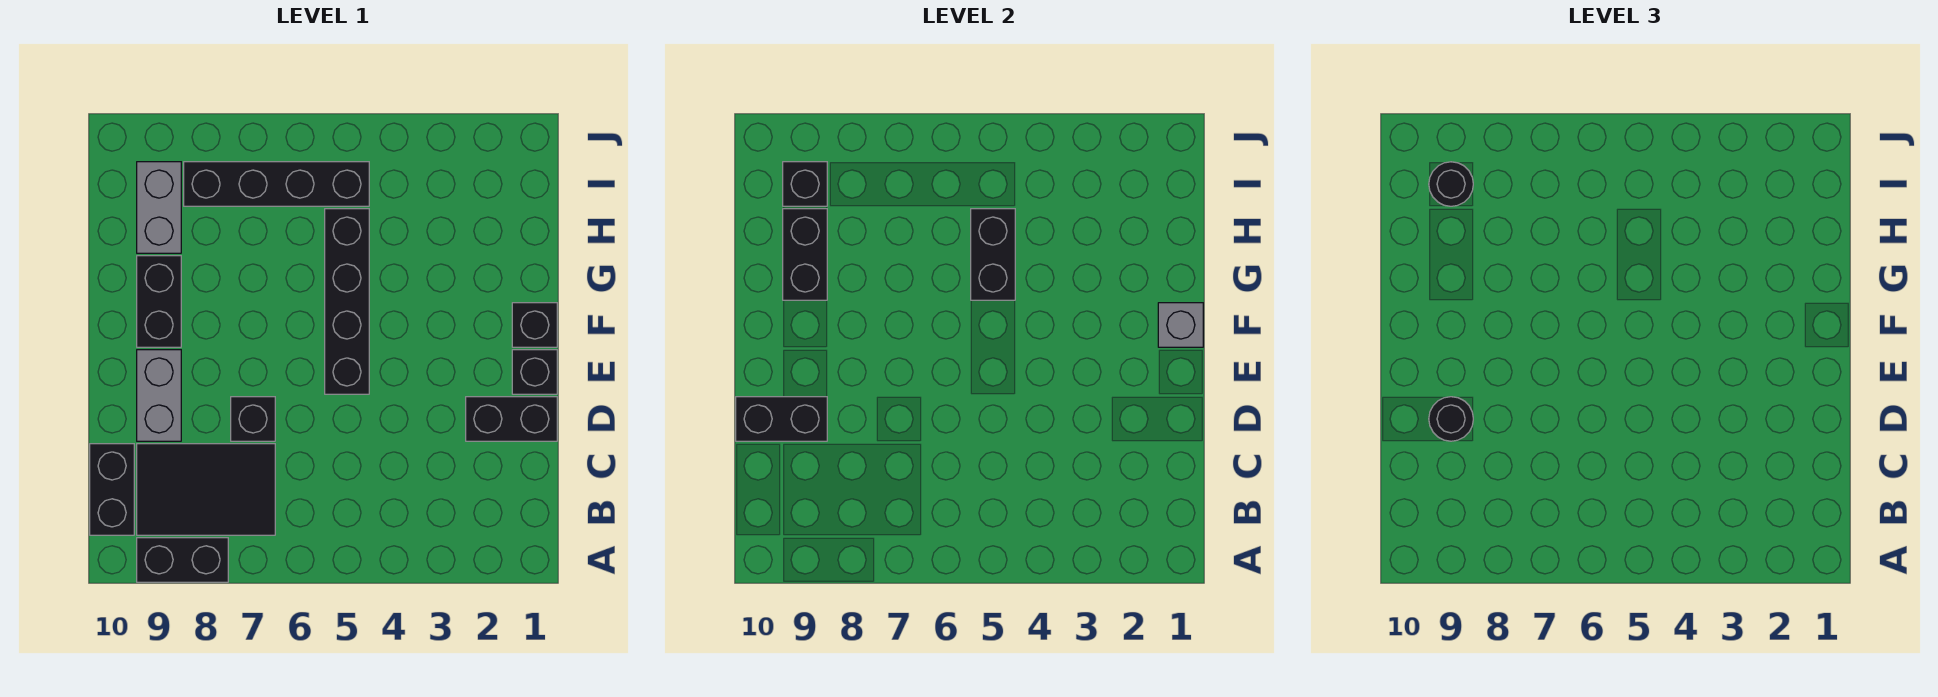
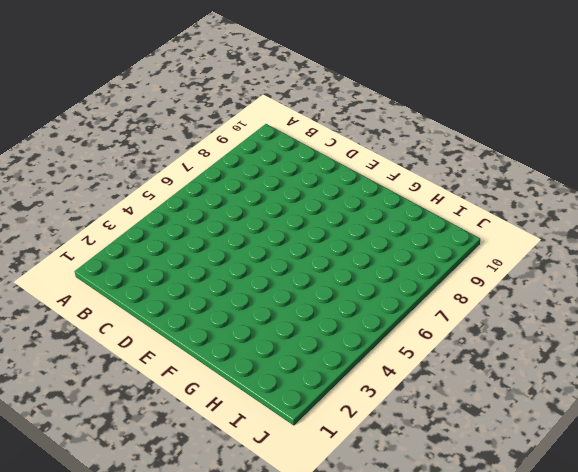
none -> black brick A8:A9 level 1
none -> black tile B7:C9 level 1
none -> black brick B10:C10 level 1

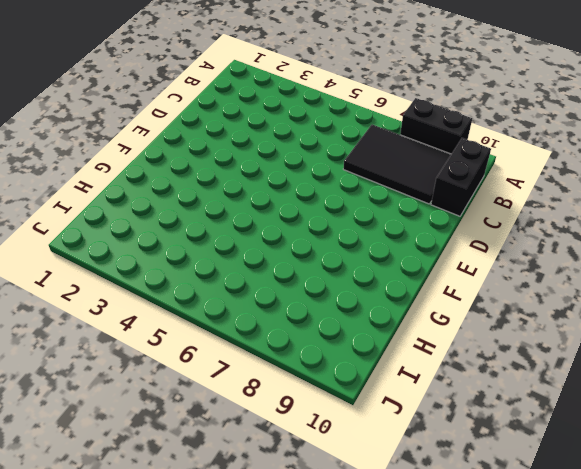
none -> black brick D1:D2 level 1
none -> black brick D7 level 1
none -> grey brick D9:E9 level 1

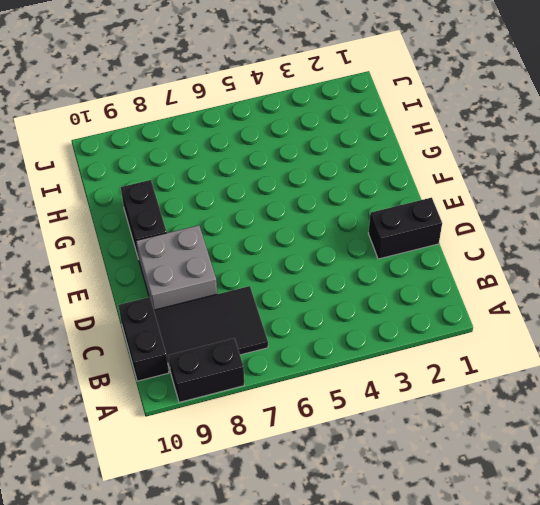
grey brick D8:E9 level 1 -> grey brick D9:E9 level 1
none -> black brick D7 level 1
none -> black brick E1 level 1
none -> black brick E5:H5 level 1

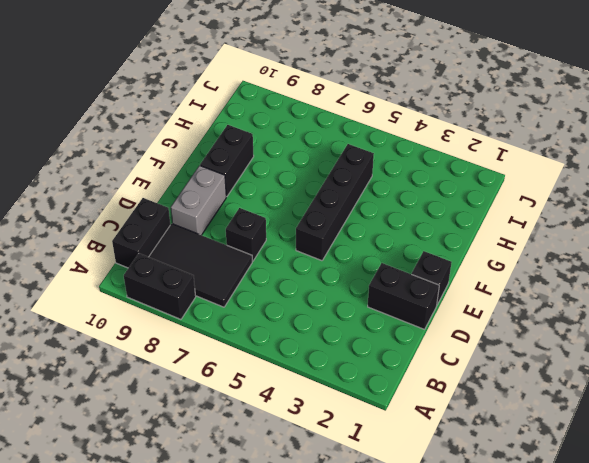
none -> black brick F1 level 1
none -> grey brick H9:I9 level 1
none -> black brick I5:I8 level 1

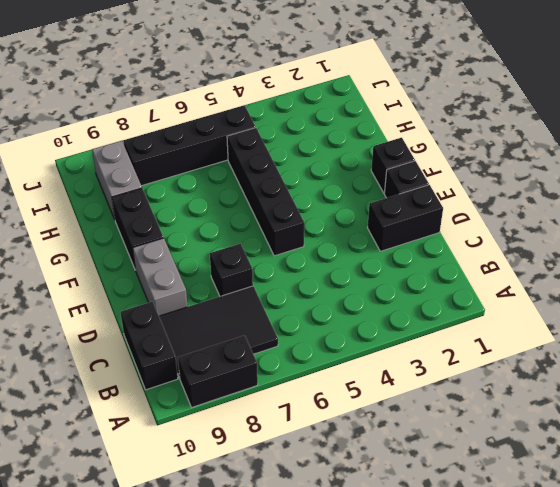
none -> black brick D9:D10 level 2
none -> grey brick F1 level 2
none -> black brick G5:H5 level 2

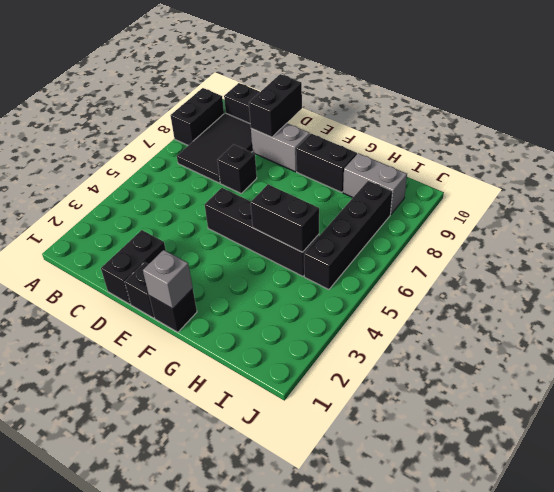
none -> black brick G9:H9 level 2
none -> black brick I9 level 2
none -> black round brick D9 level 3

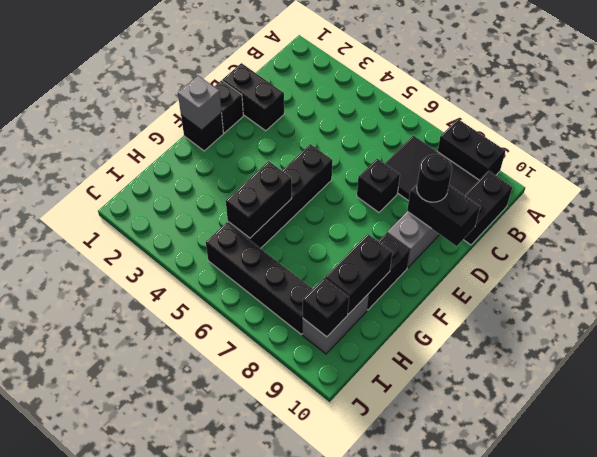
none -> black round brick I9 level 3

